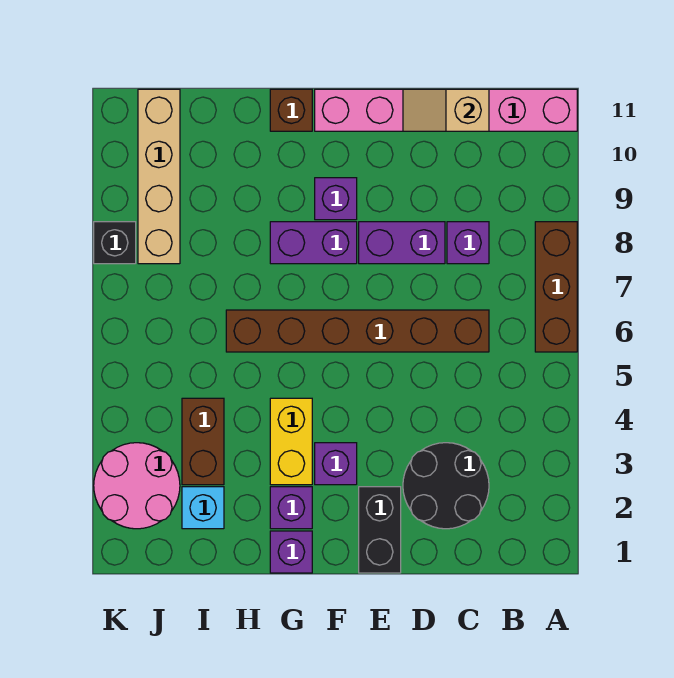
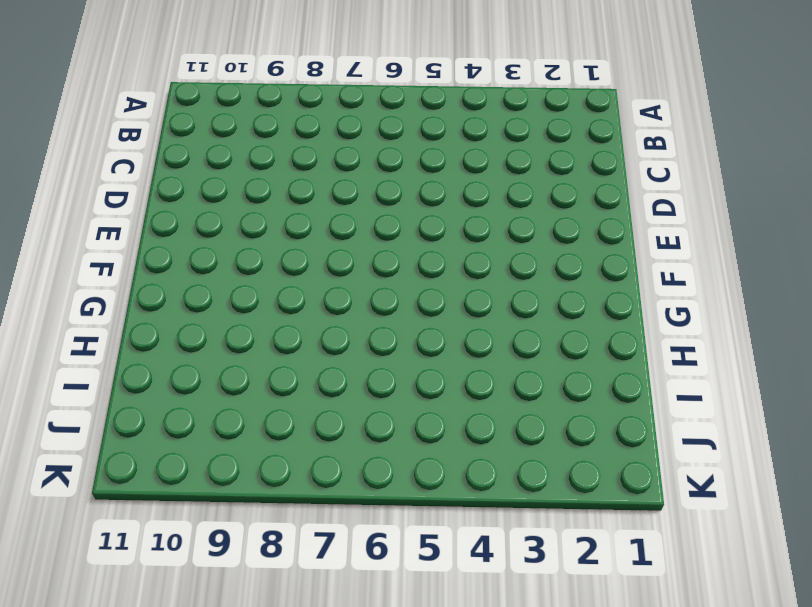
none -> brown brick A6:A8 level 1
none -> pink brick A11:F11 level 1
none -> black round brick C2:D3 level 1

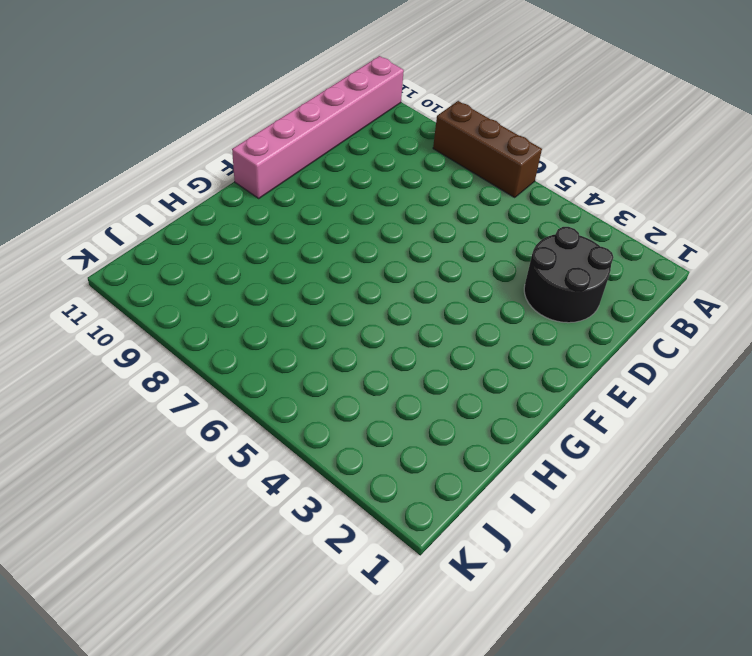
none -> brown brick C6:H6 level 1
none -> purple brick C8 level 1
none -> purple brick D8:E8 level 1

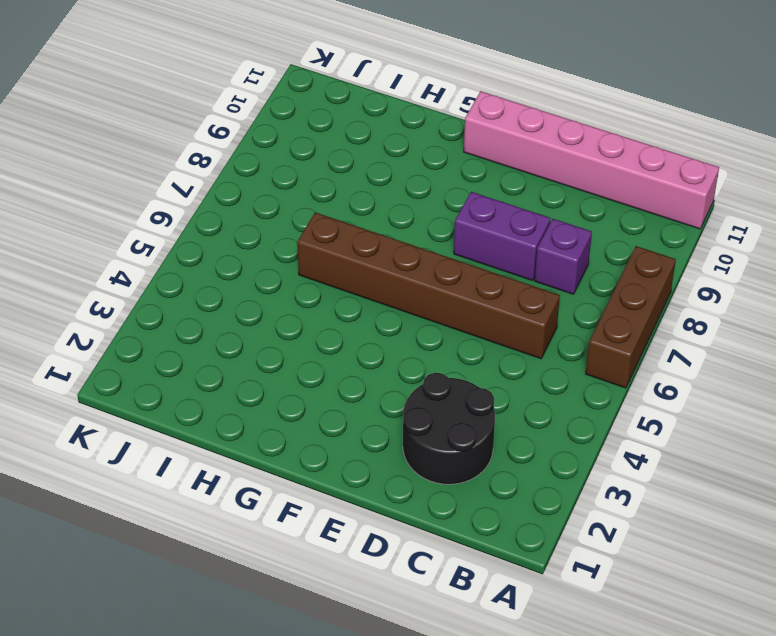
none -> black brick E1:E2 level 1
none -> purple brick F3 level 1
none -> purple brick F8:G8 level 1

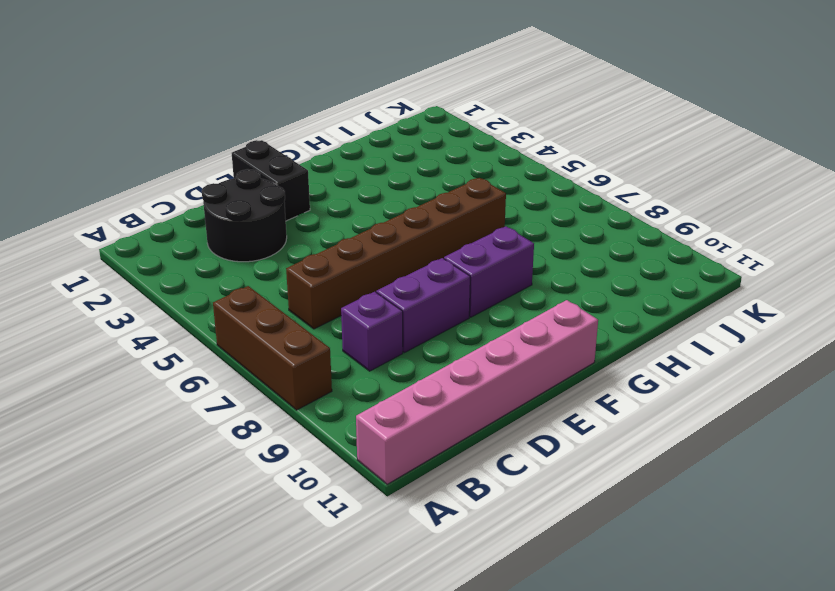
none -> purple brick F3 level 1
none -> purple brick F9 level 1
none -> purple brick G1 level 1

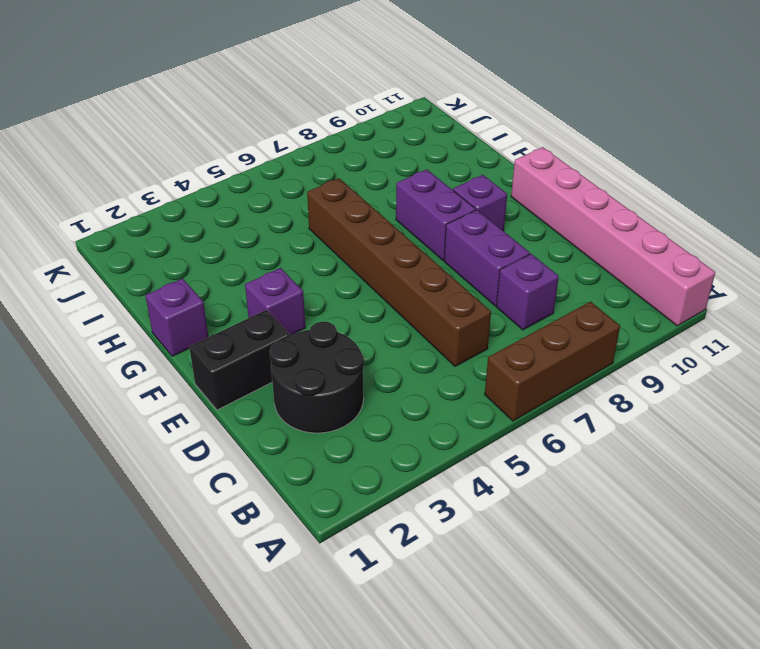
none -> purple brick G2 level 1
none -> yellow brick G3:G4 level 1
none -> brown brick G11 level 1

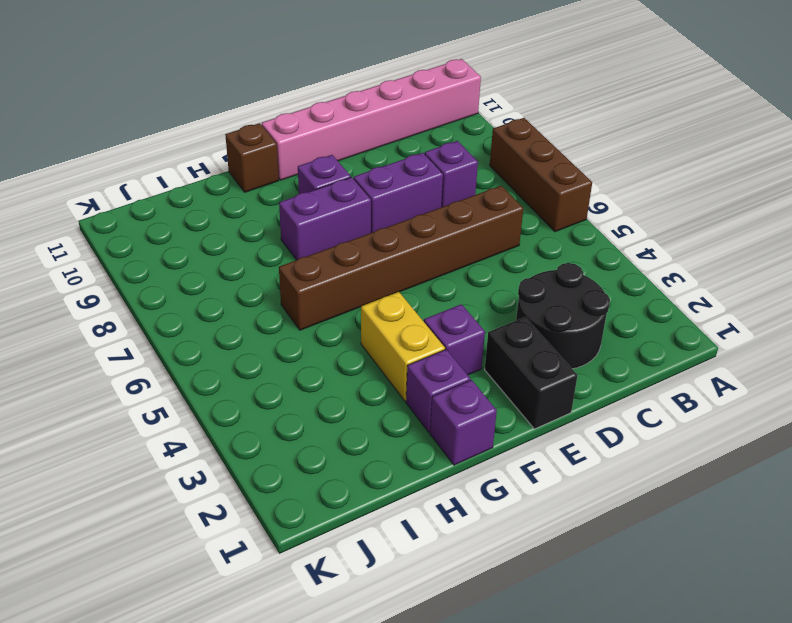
none -> cyan brick I2 level 1
none -> brown brick I3:I4 level 1
none -> pink round brick J2:K3 level 1

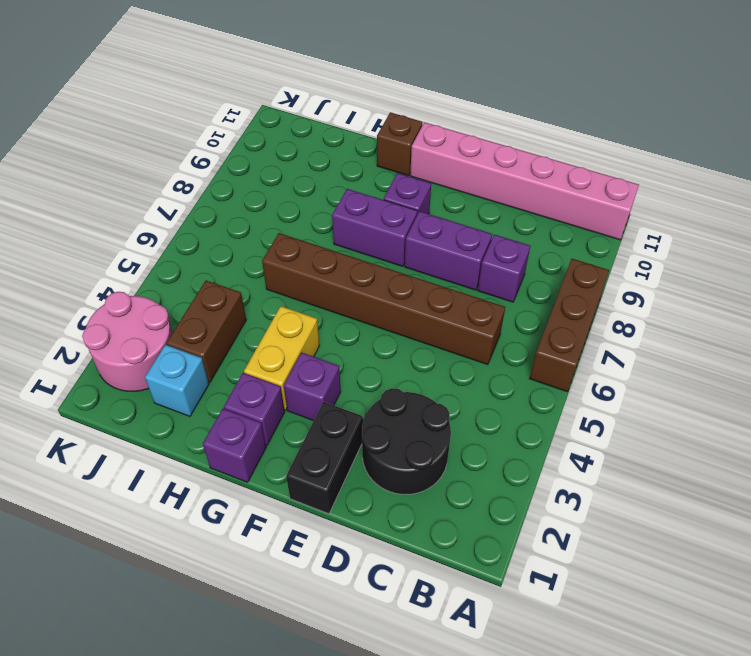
none -> tan brick J8:J11 level 1
none -> black brick K8 level 1
none -> tan slope C11:D11 level 2 top C

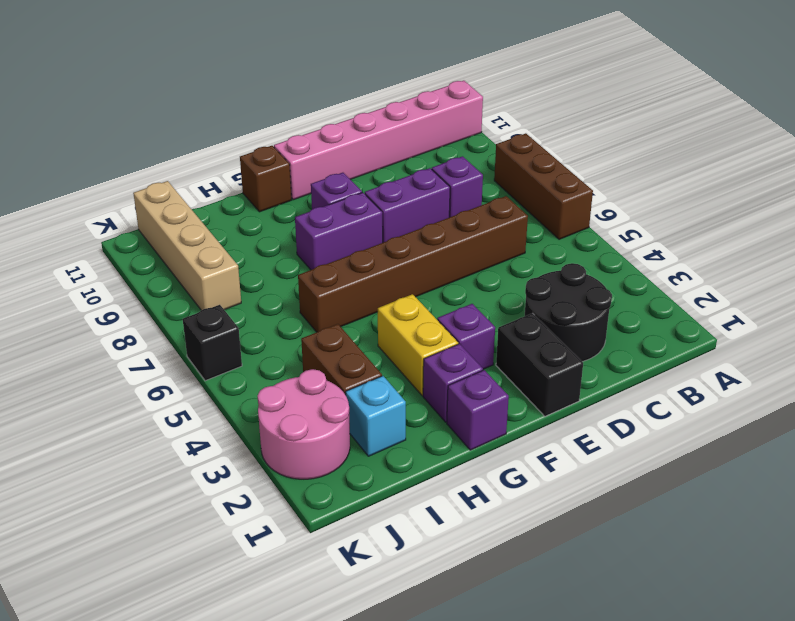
black brick K6 level 1 -> black brick K8 level 1
none -> tan slope C11:D11 level 2 top C

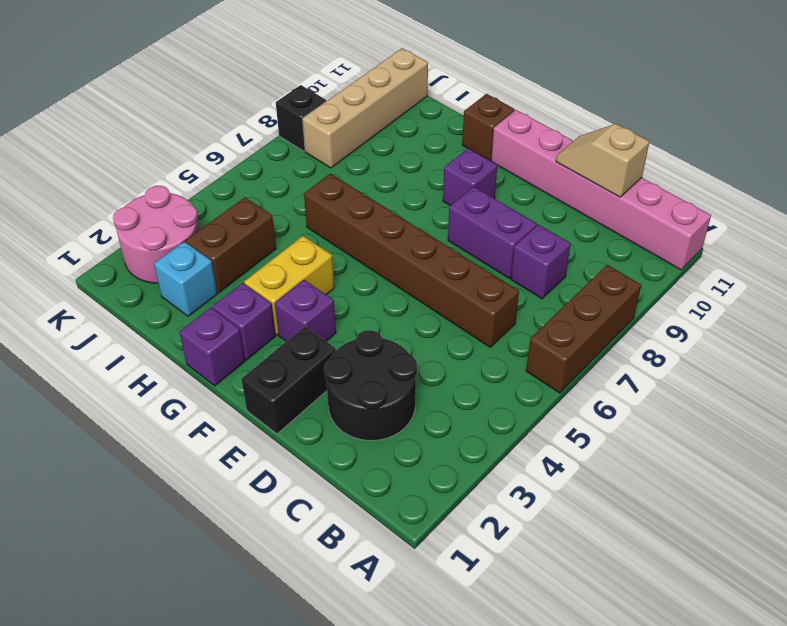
none -> purple brick F8:G8 level 1

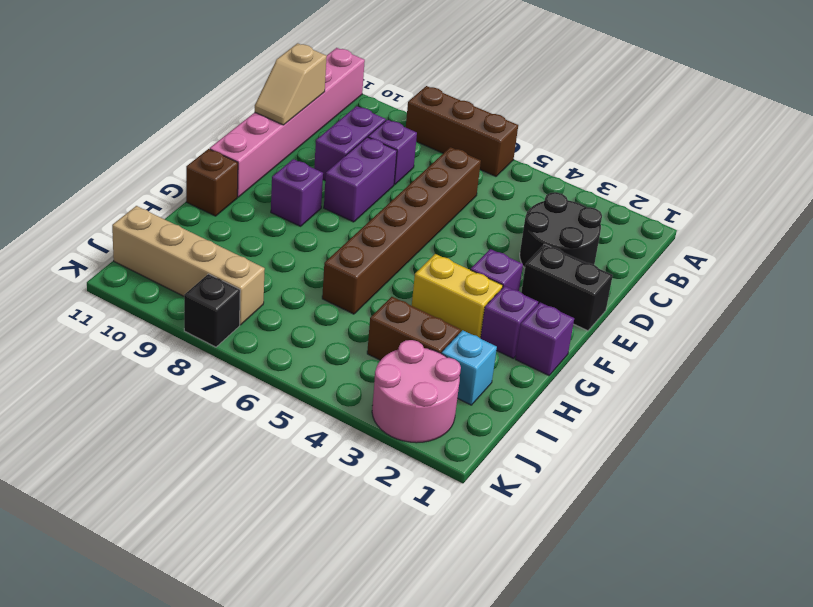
purple brick C9:D9 level 1 -> purple brick F8:G8 level 1

